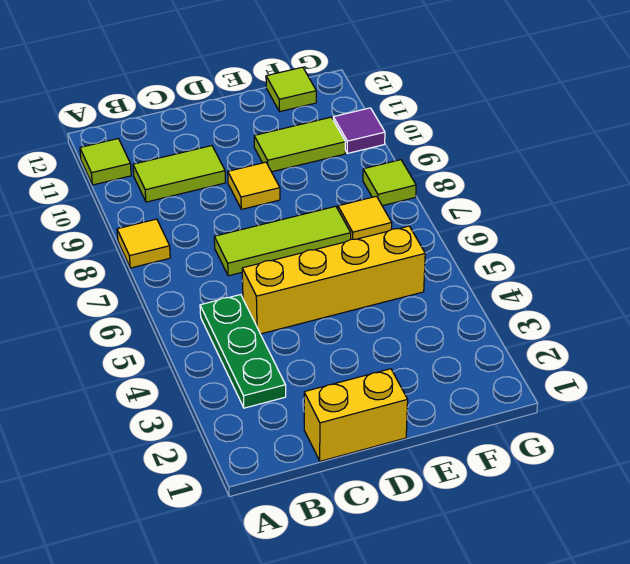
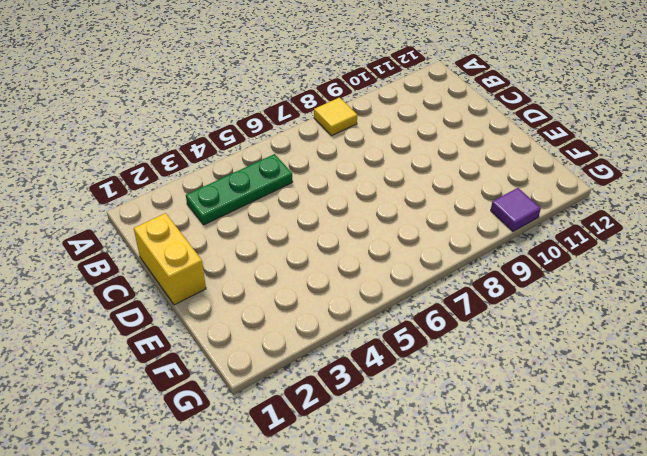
none -> lime tile A11 level 1
none -> lime tile B10:C10 level 1
none -> yellow brick C5:F5 level 1

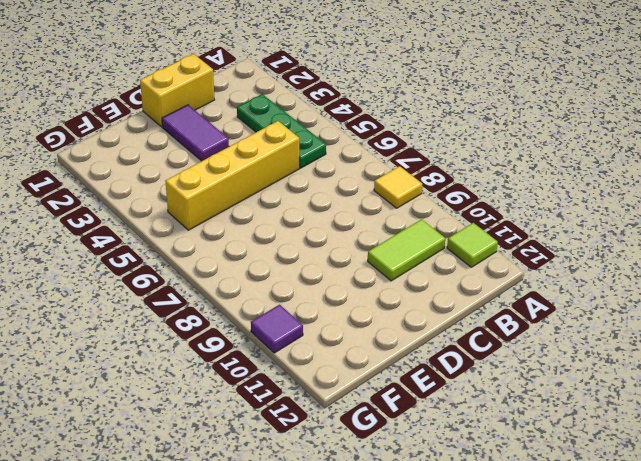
purple tile D2:D3 level 1 -> none
none -> lime tile C7:E7 level 1
none -> yellow tile D9 level 1
none -> lime tile E10:F10 level 1

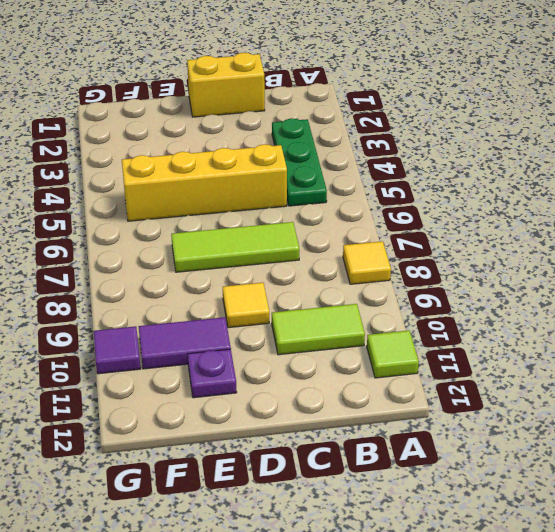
purple tile E10:F10 level 1 -> lime tile E10:F10 level 1
purple plate E11 level 1 -> none
none -> yellow tile F7 level 1
none -> lime tile F12 level 1
none -> lime tile G8 level 1

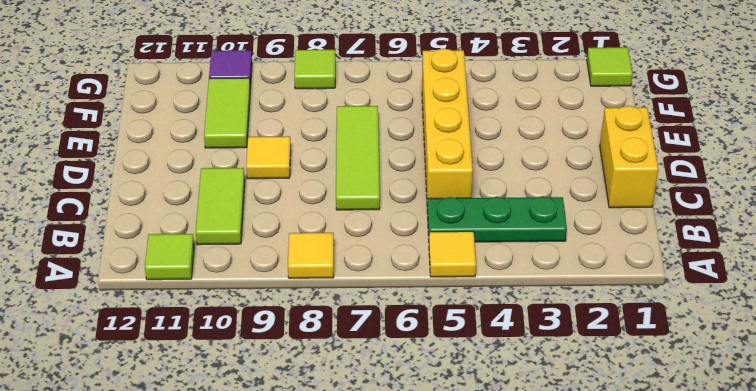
yellow tile A5 level 1 -> yellow tile F7 level 1
lime tile G1 level 1 -> lime tile F12 level 1

